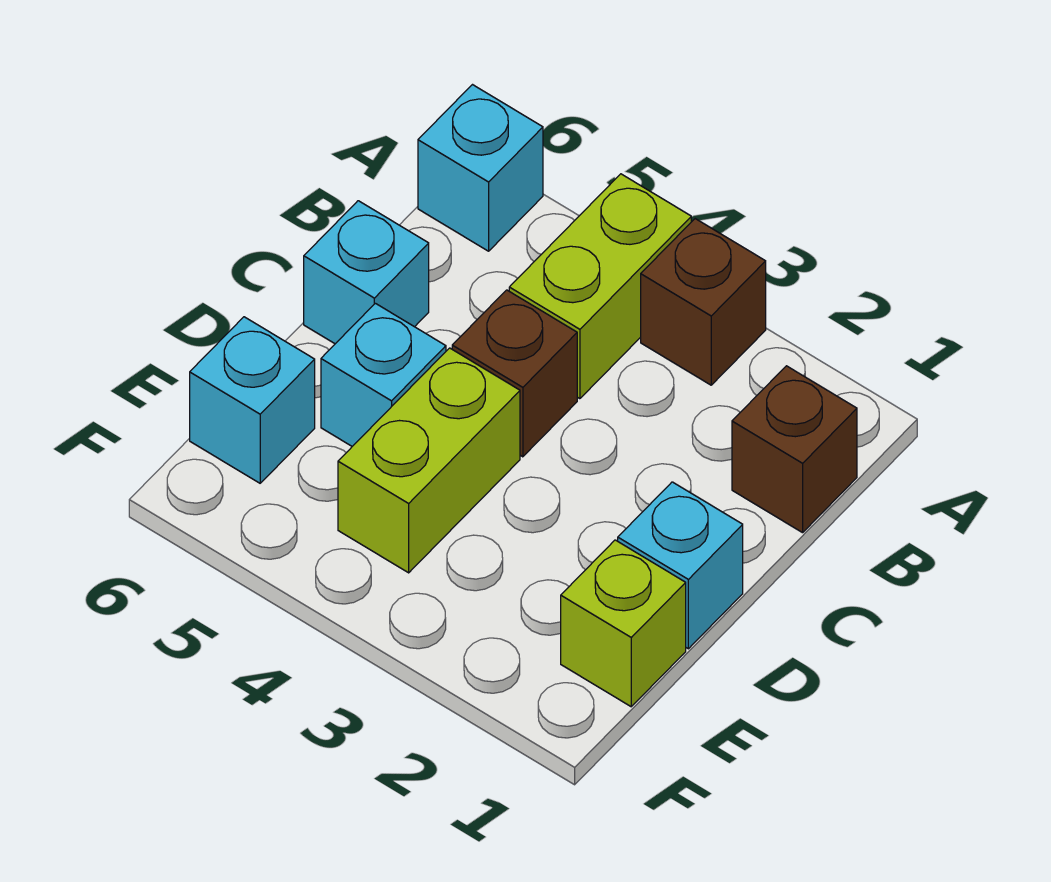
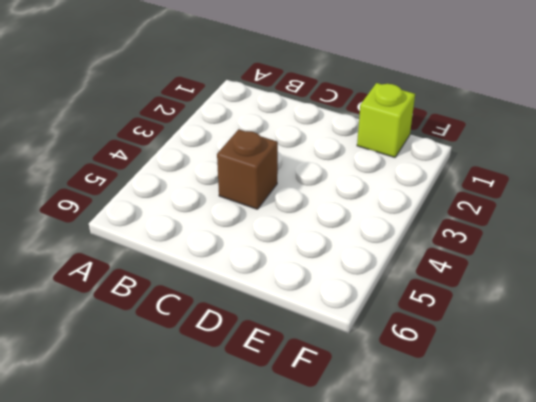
none -> brown brick A3 level 1
none -> lime brick A4:B4 level 1

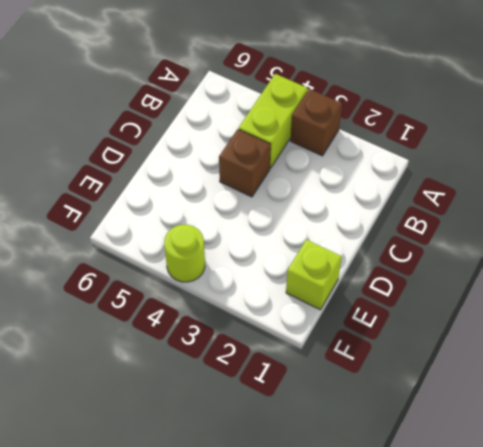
lime round brick F4 level 1 -> none
none -> cyan brick A6 level 1
none -> brown brick B1 level 1

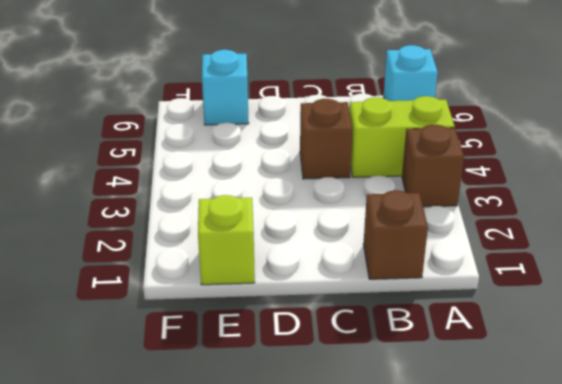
none -> cyan brick C6 level 1
none -> cyan brick D1 level 1

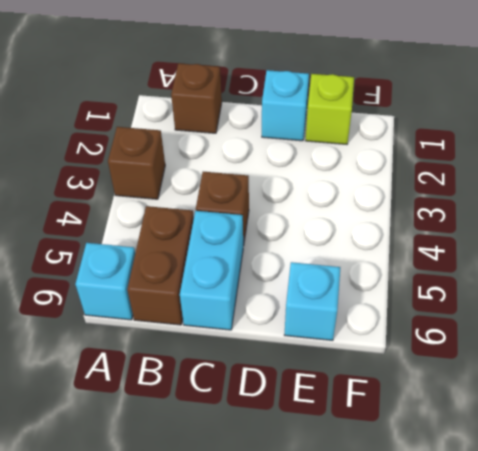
brown brick B5:B6 level 1 -> none
cyan brick C5:C6 level 1 -> cyan brick C6 level 1
none -> lime brick A4:B4 level 1
none -> lime brick D4:E4 level 1

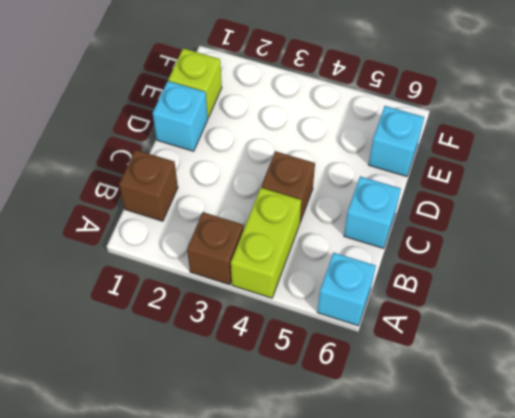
none -> lime brick D4:E4 level 1
none -> cyan brick D5 level 1

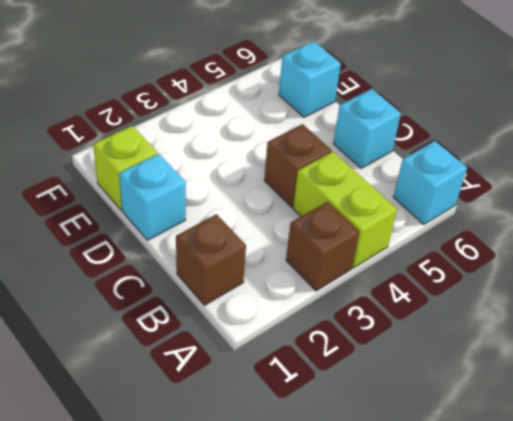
none -> lime brick D4:E4 level 1
none -> cyan brick D5 level 1

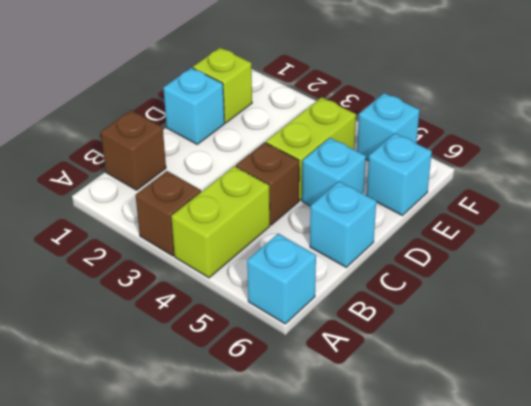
cyan brick F5 level 1 -> none

